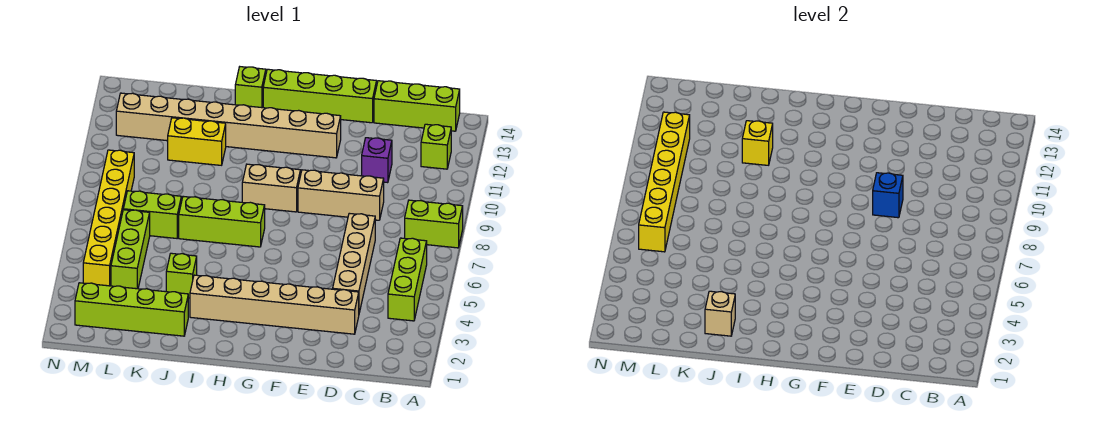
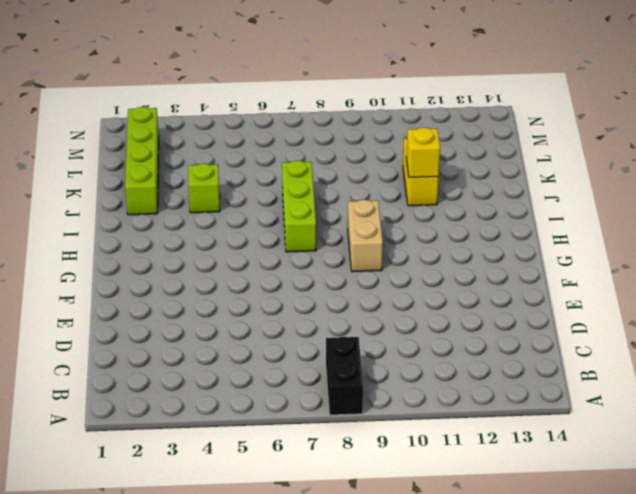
black brick A8:B8 level 1 -> lime brick A8:B8 level 1
none -> lime brick B4:B6 level 1
none -> lime brick B12 level 1
none -> lime brick B14:D14 level 1

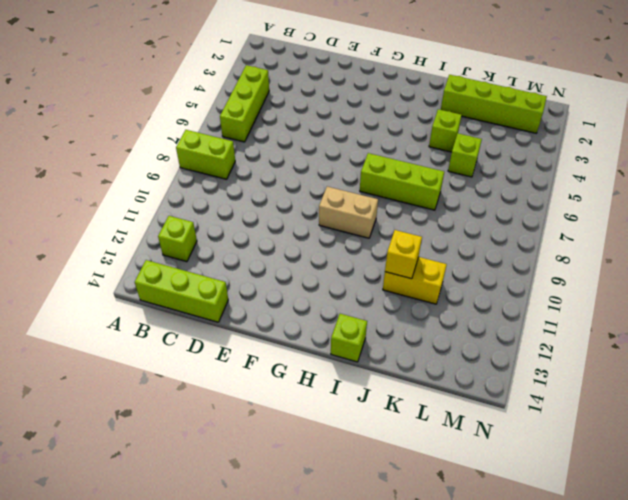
lime brick K5 level 1 -> none
none -> tan brick D3:I3 level 1
none -> tan brick D4:D7 level 1
none -> tan brick D9:F9 level 1

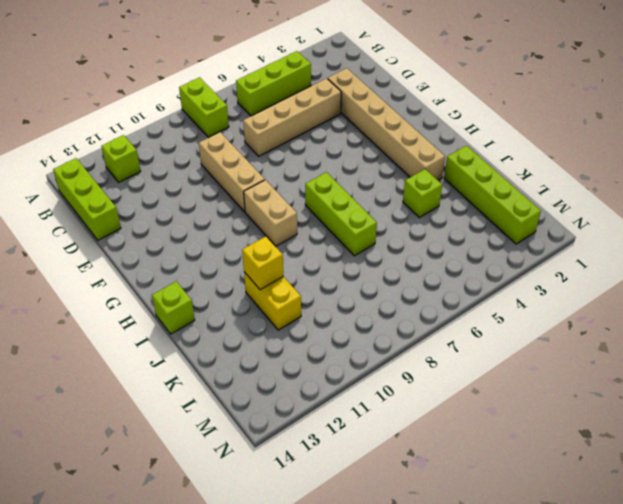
none -> purple brick D11 level 1
none -> lime brick E14:H14 level 1
none -> tan brick F12:M12 level 1

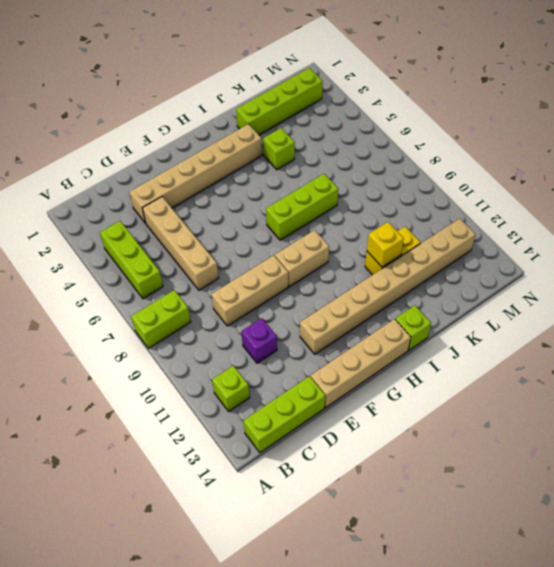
tan brick E14:H14 level 1 -> lime brick E14:H14 level 1
none -> lime brick K7:L7 level 1
none -> lime brick L4:L6 level 1
none -> yellow brick M4:M9 level 1

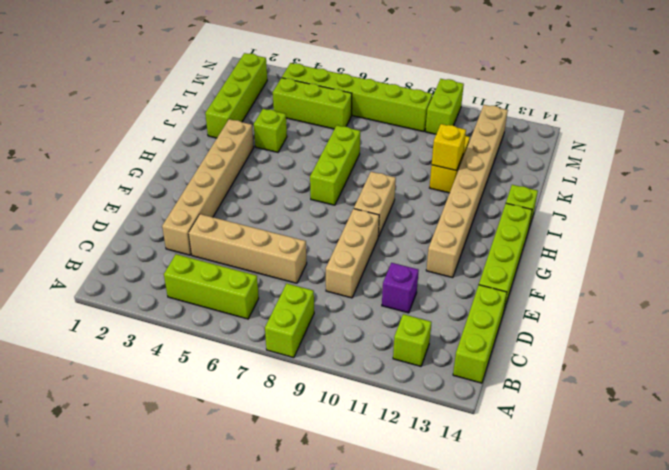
lime brick M4:M9 level 1 -> yellow brick M4:M9 level 1
lime brick M10:N10 level 1 -> lime brick K7:L7 level 1
none -> blue brick E9 level 2
none -> tan brick J2 level 2
none -> yellow brick M6:M11 level 2

